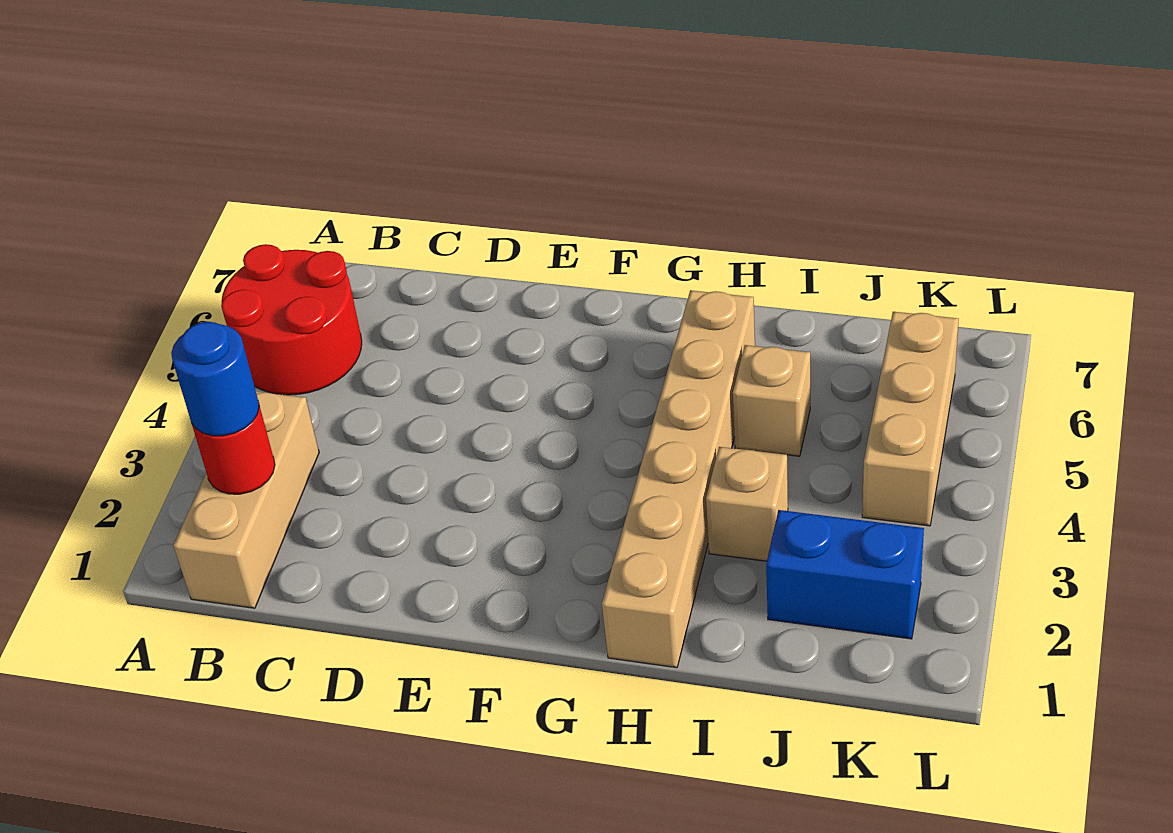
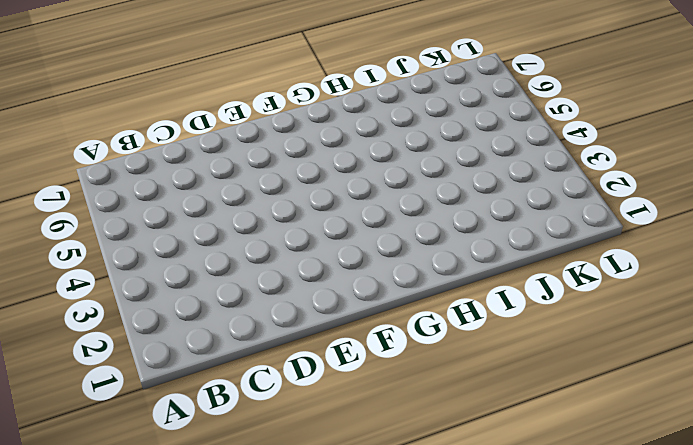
none -> red round brick A5:B6 level 1
none -> tan brick B1:B3 level 1

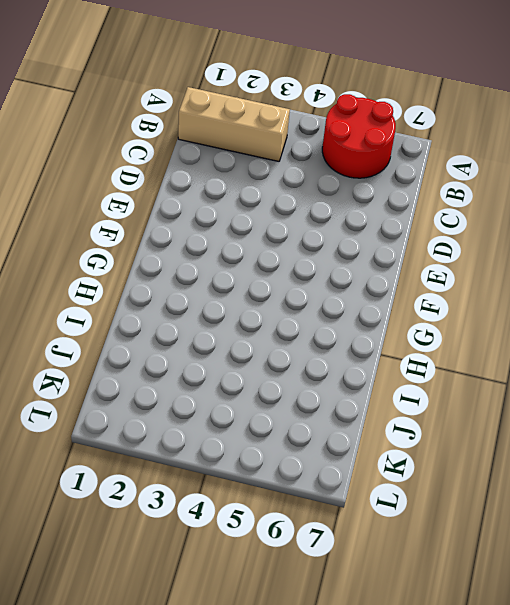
none -> tan brick H1:H6 level 1
none -> tan brick I3 level 1

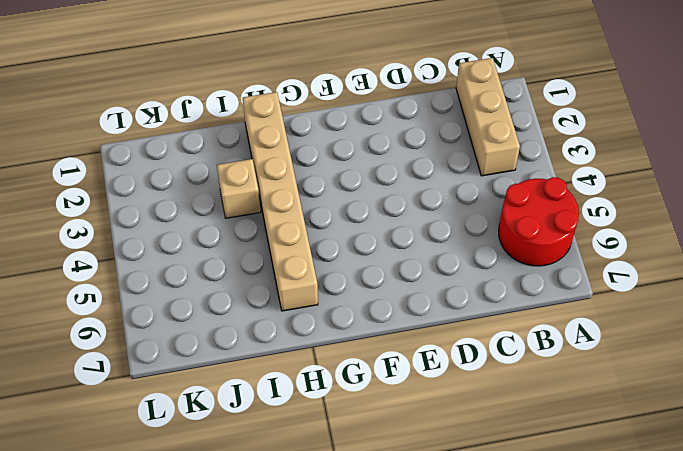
none -> tan brick I5 level 1
none -> blue brick J2:K2 level 1

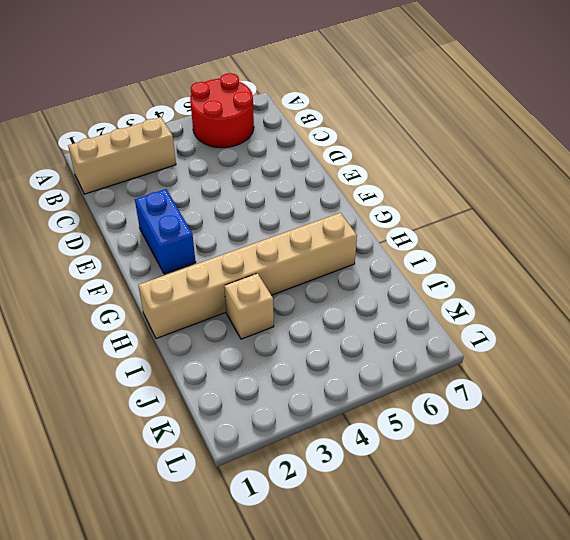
blue brick E2:F2 level 1 -> blue brick J2:K2 level 1
none -> tan brick I5 level 1
none -> tan brick K4:K6 level 1

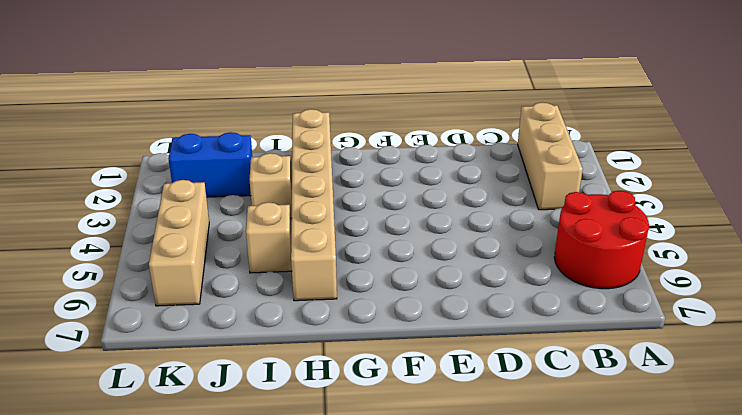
none -> red round brick B2 level 2
none -> blue round brick B2 level 3

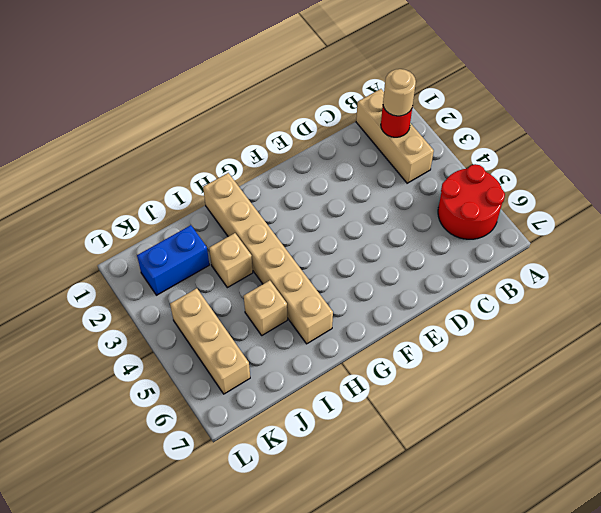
tan round brick B2 level 3 -> blue round brick B2 level 3

